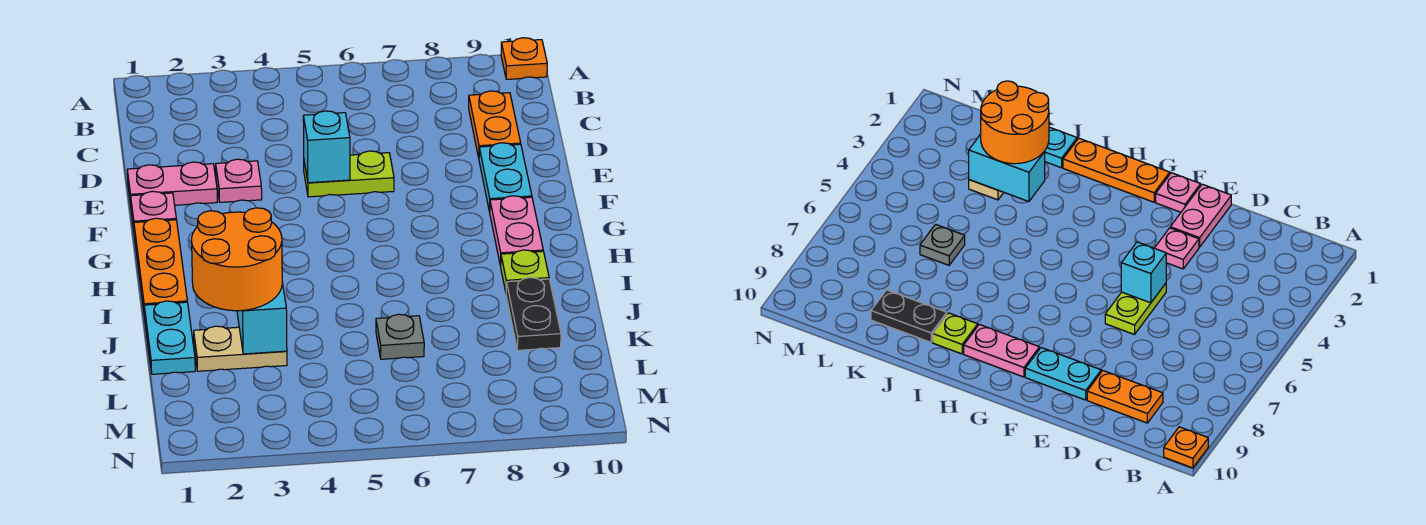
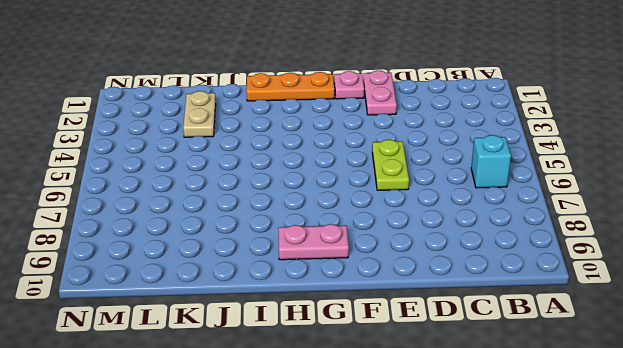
cyan brick B6 level 1 -> cyan brick E5 level 2
none -> orange plate A10 level 1
none -> orange plate C9:D9 level 1
none -> pink plate E3 level 1

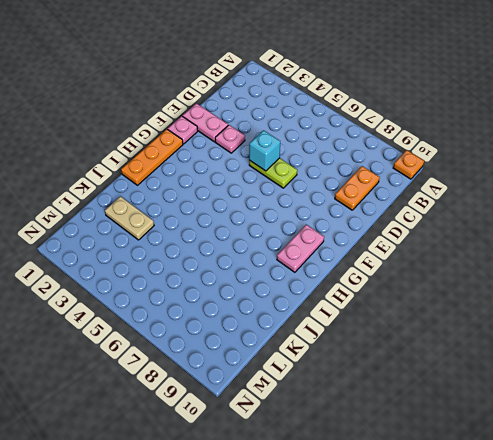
none -> cyan plate E9:F9 level 1
none -> lime plate I9 level 1
none -> cyan plate J1:K1 level 1

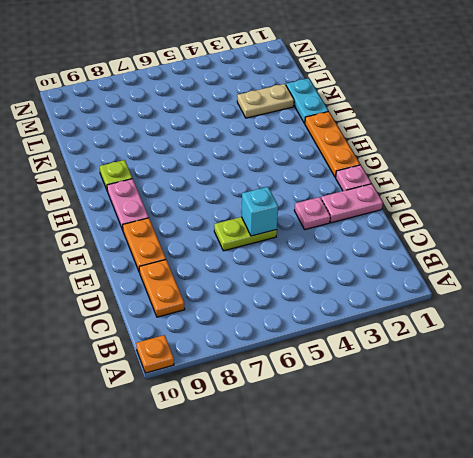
orange plate E9:F9 level 1 -> cyan plate E9:F9 level 1
none -> black plate J9:K9 level 1
none -> grey plate K6 level 1
none -> cyan brick J3:K3 level 2

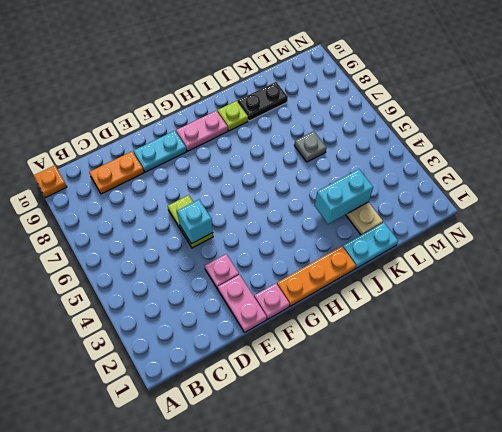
none -> orange round brick J2:K3 level 3

